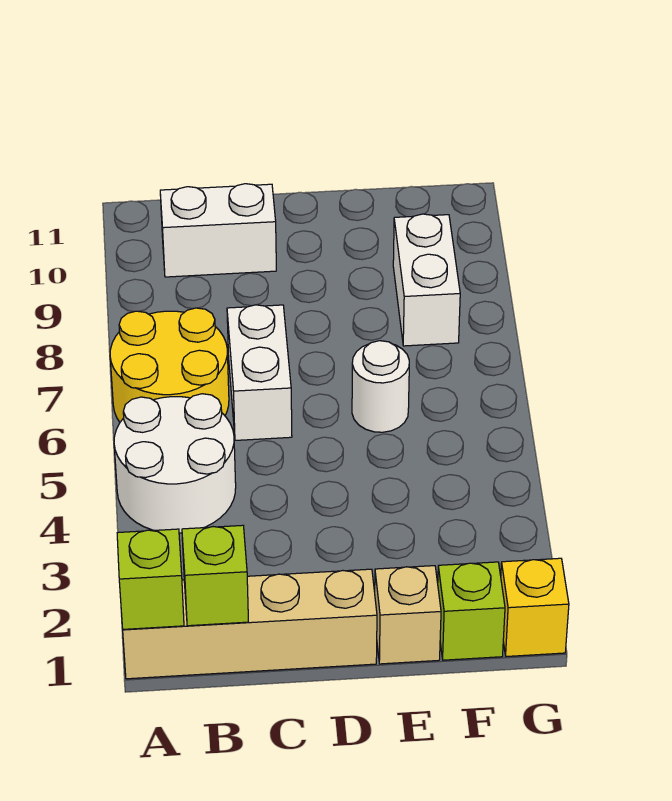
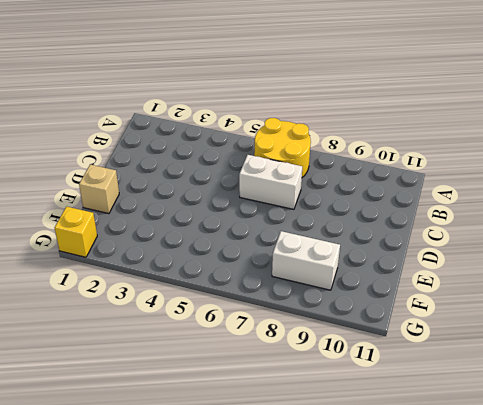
none -> tan brick A1:D1 level 1
none -> white round brick A4:B5 level 1
none -> white brick B10:C10 level 1

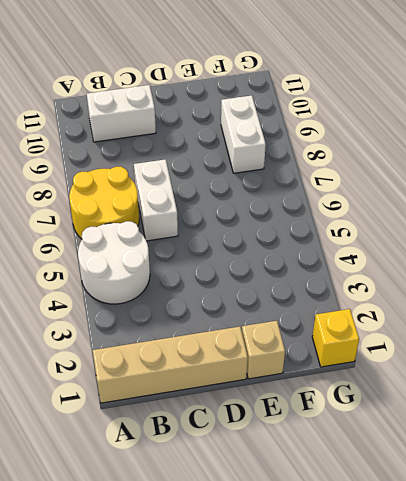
none -> white round brick E6 level 1
none -> lime brick F1 level 1
none -> lime brick A1 level 2

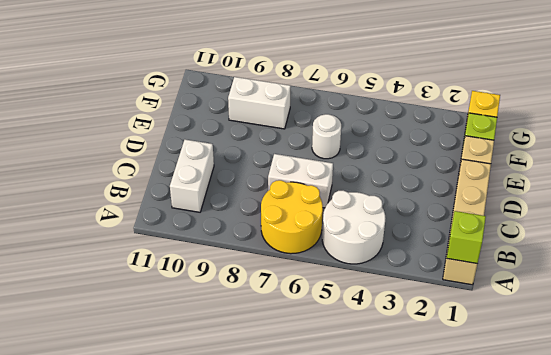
none -> lime brick B1 level 2

